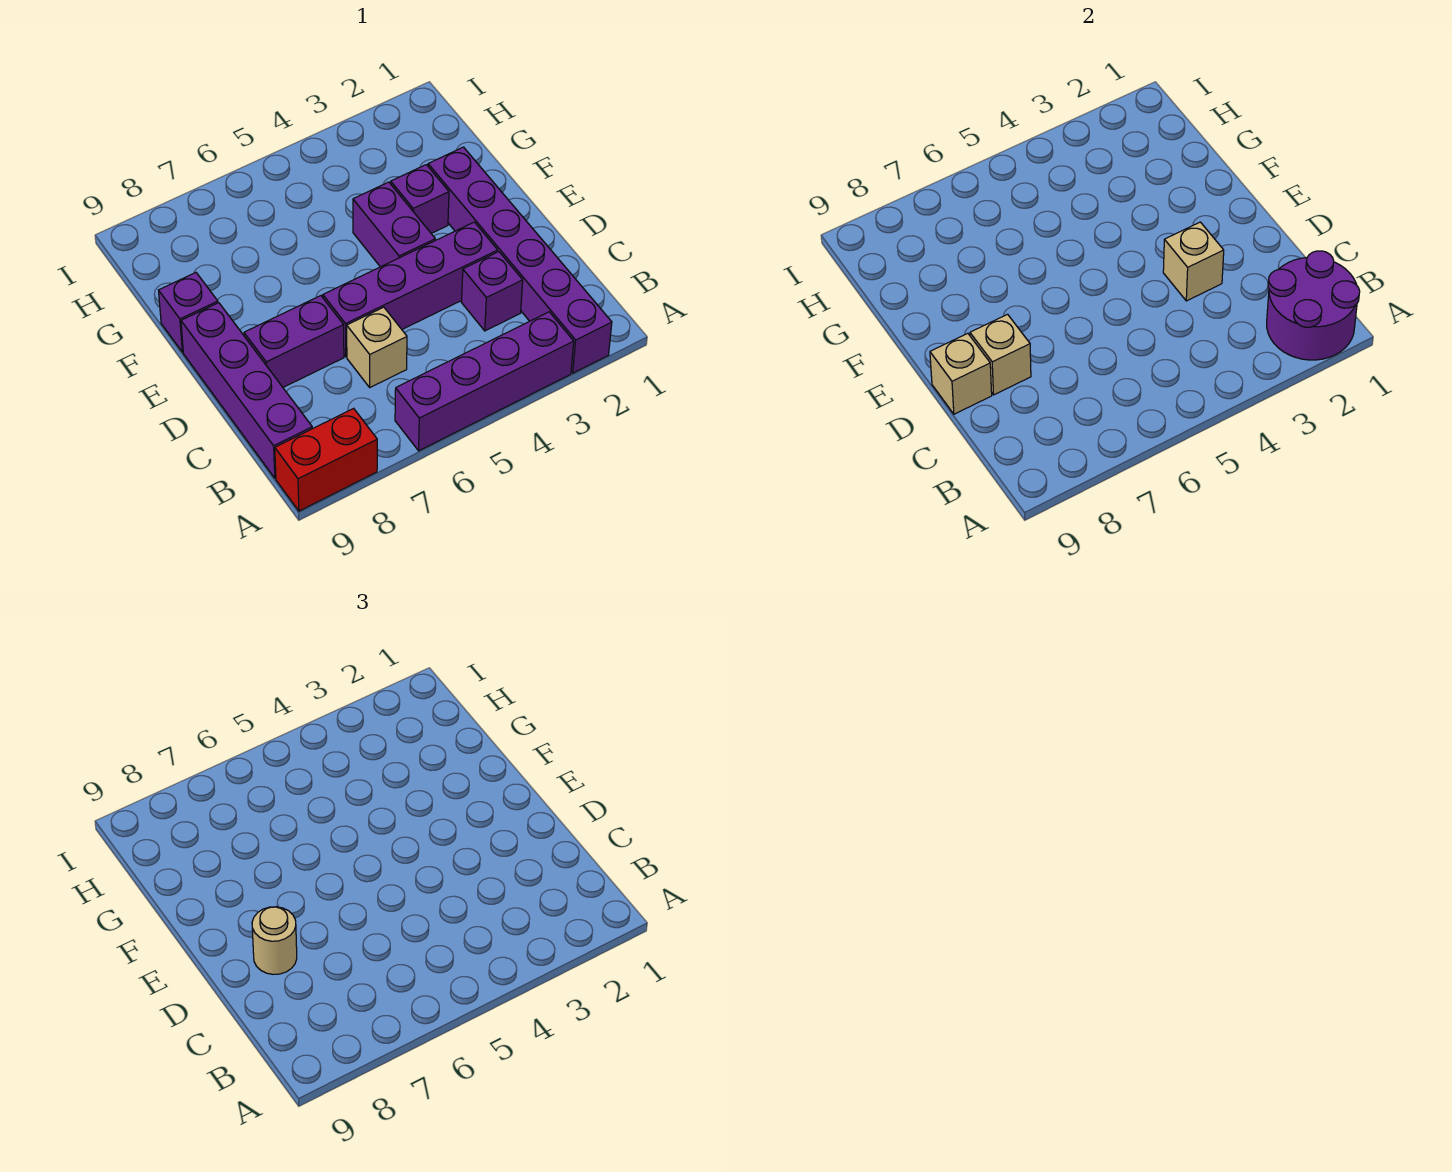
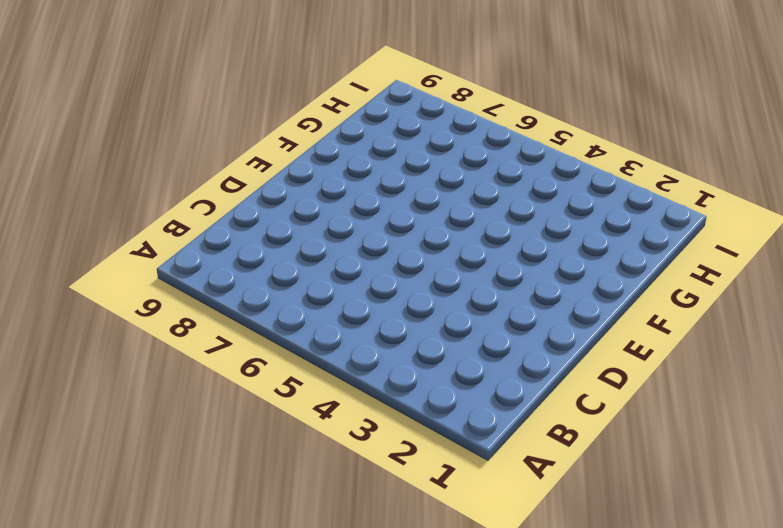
none -> purple brick A2:F2 level 1
none -> purple brick A3:A6 level 1
none -> red brick A8:A9 level 1

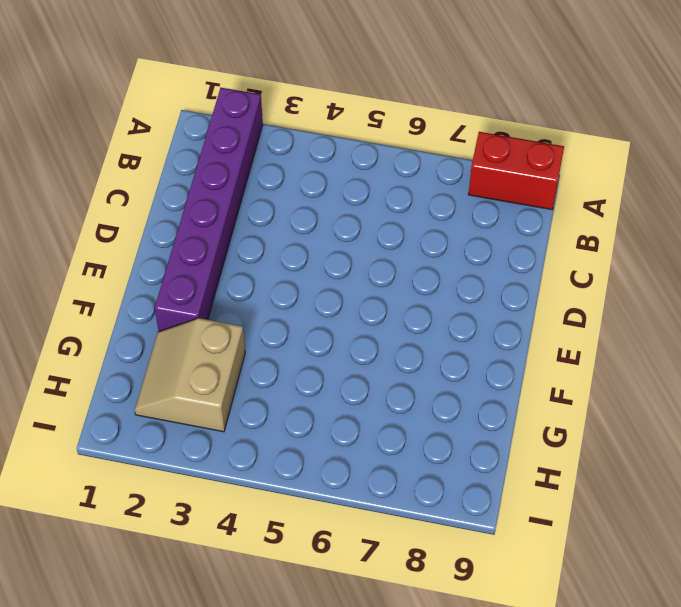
tan slope G2:H3 level 1 top 3 -> none
none -> purple brick A3:A6 level 1
none -> purple brick B9:E9 level 1
none -> purple brick C3 level 1

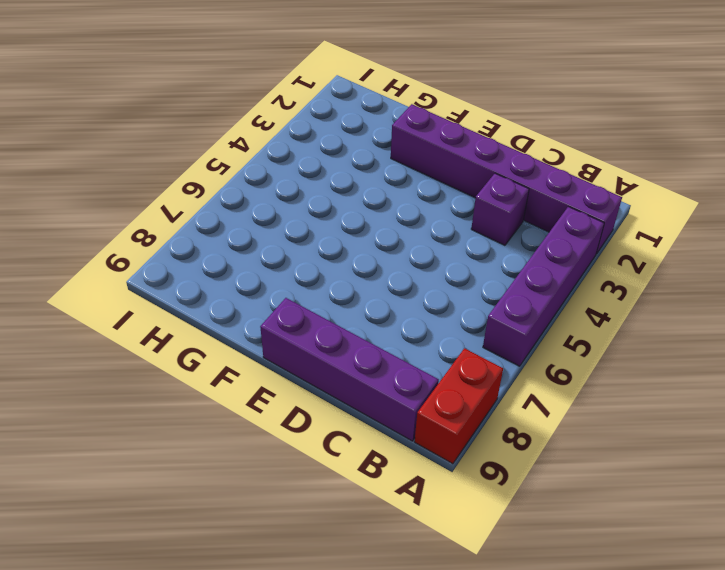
none -> tan brick C6 level 1
none -> purple brick D3:D6 level 1
none -> purple brick D7:D8 level 1

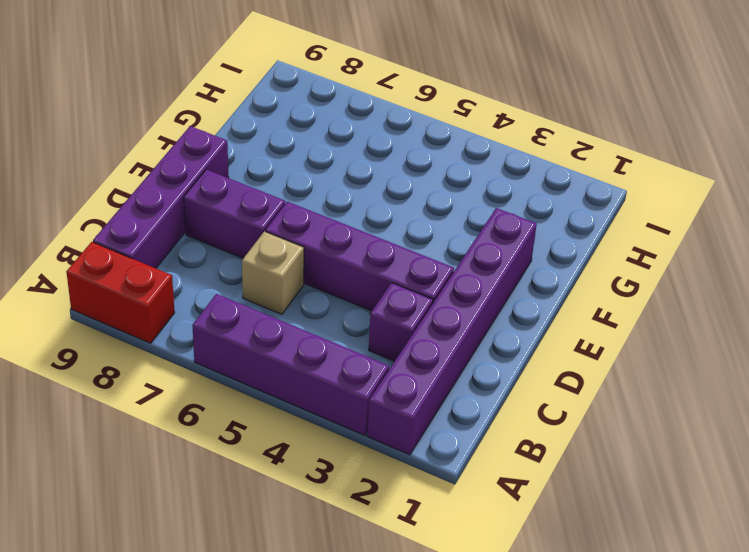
none -> purple brick E4:F4 level 1
none -> purple brick F3 level 1
none -> purple brick F9 level 1

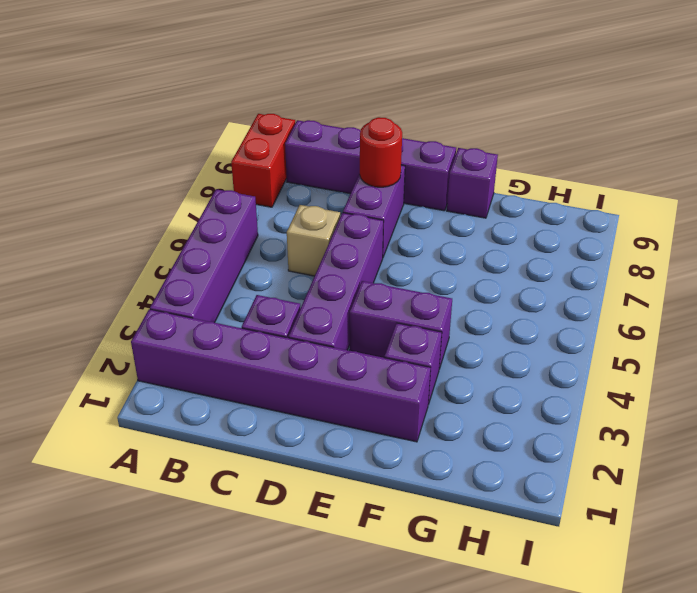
red round brick D8 level 2 -> tan brick D8 level 2
none -> purple round brick A1:B2 level 2
none -> tan brick D3 level 2
none -> tan brick D9 level 2

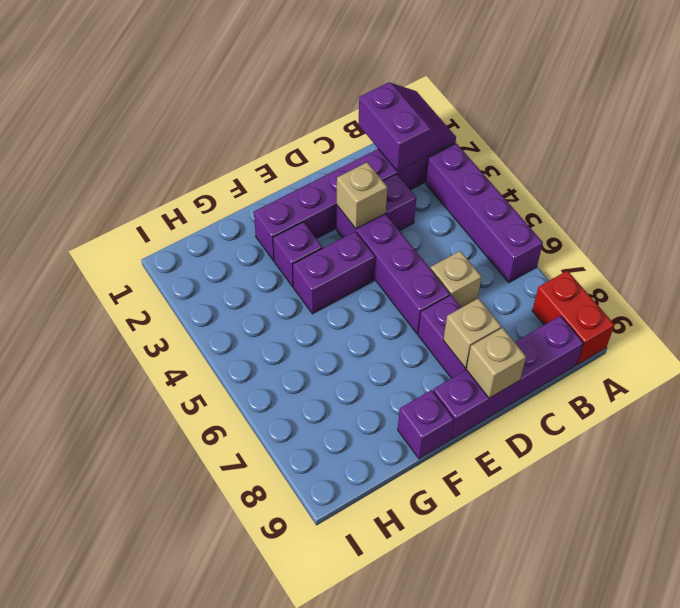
purple slope A1:B2 level 2 top B -> purple round brick A1:B2 level 2
none -> tan round brick D8 level 3

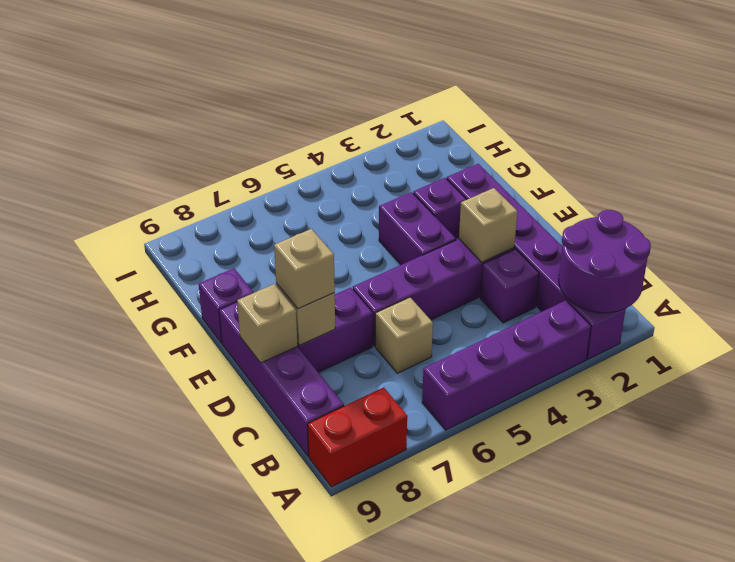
tan brick D8 level 3 -> tan round brick D8 level 3

